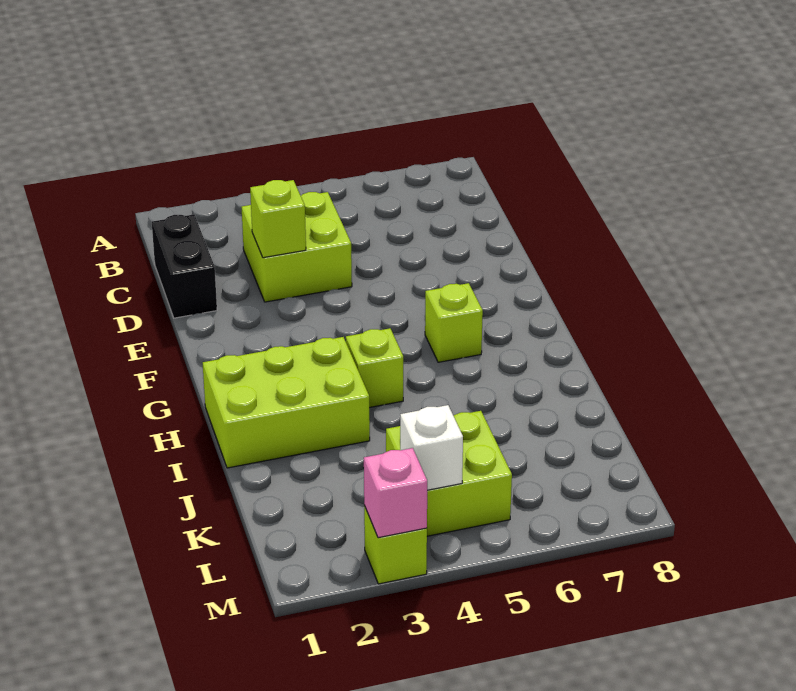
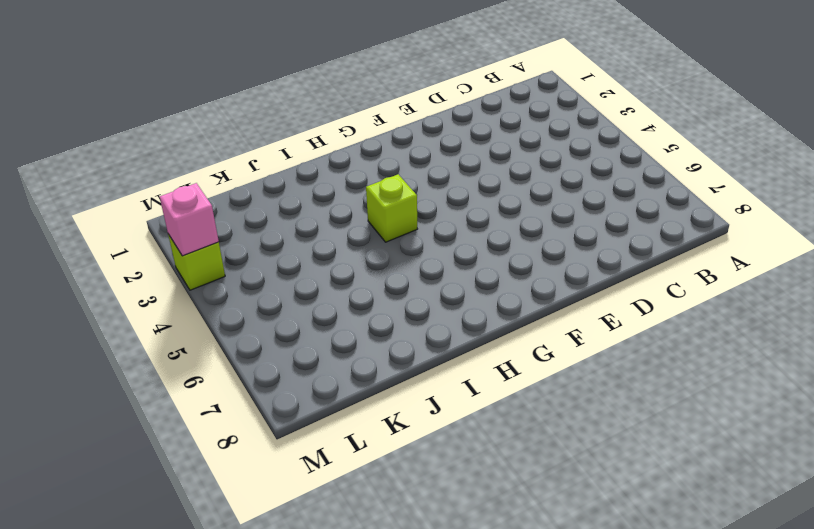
none -> black brick C1:D1 level 1
none -> lime brick C3:D4 level 1

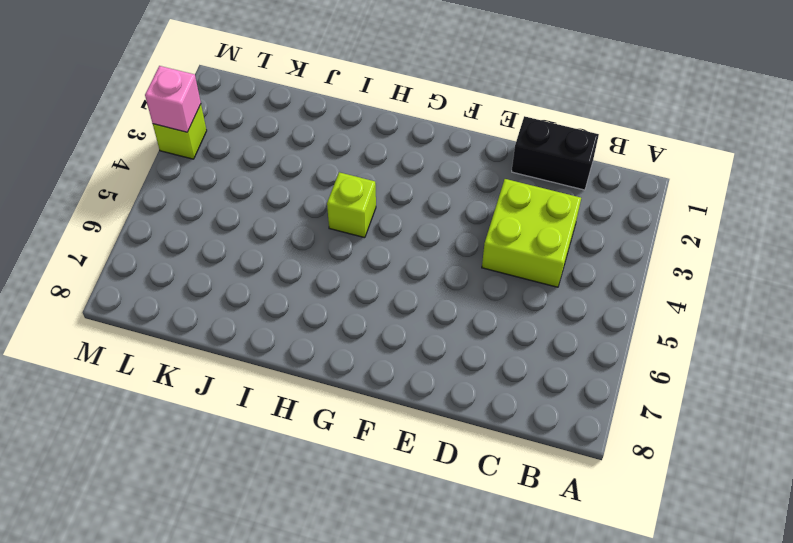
none -> lime brick G6 level 1
none -> lime brick H1:I3 level 1

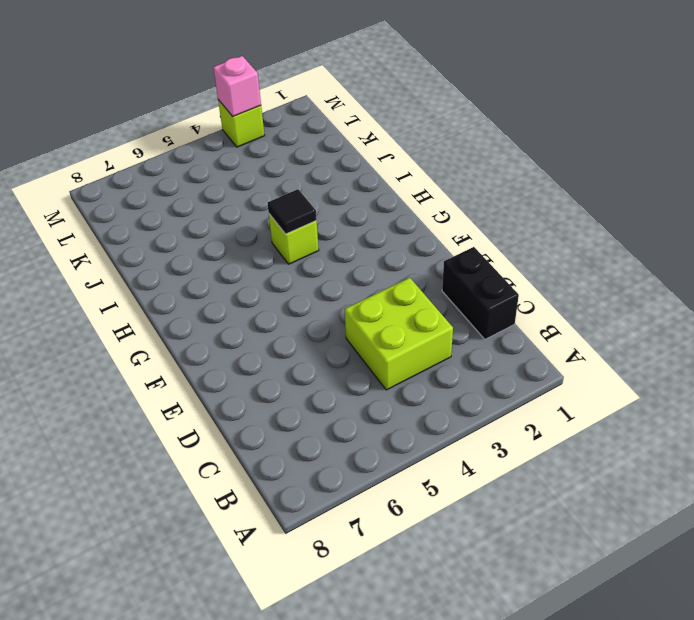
black tile H4 level 2 -> none
none -> lime brick G6 level 1
none -> lime brick H1:I3 level 1

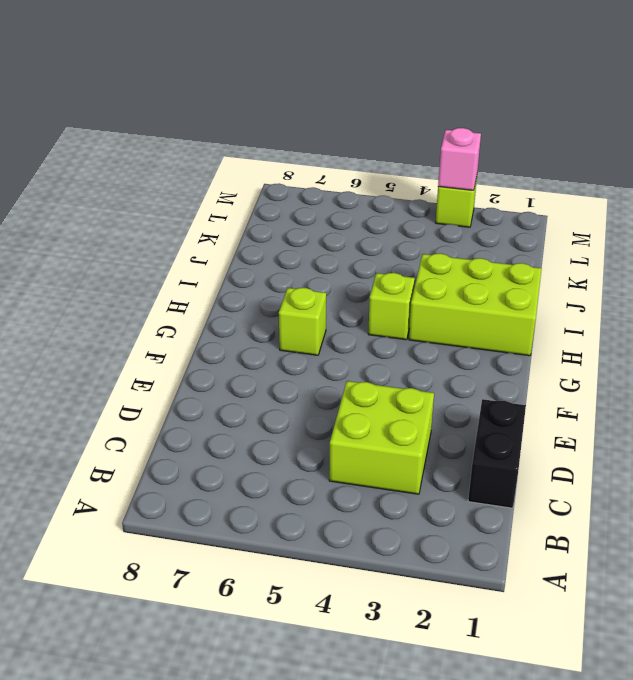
none -> lime brick K4:L5 level 1
none -> lime brick D3 level 2

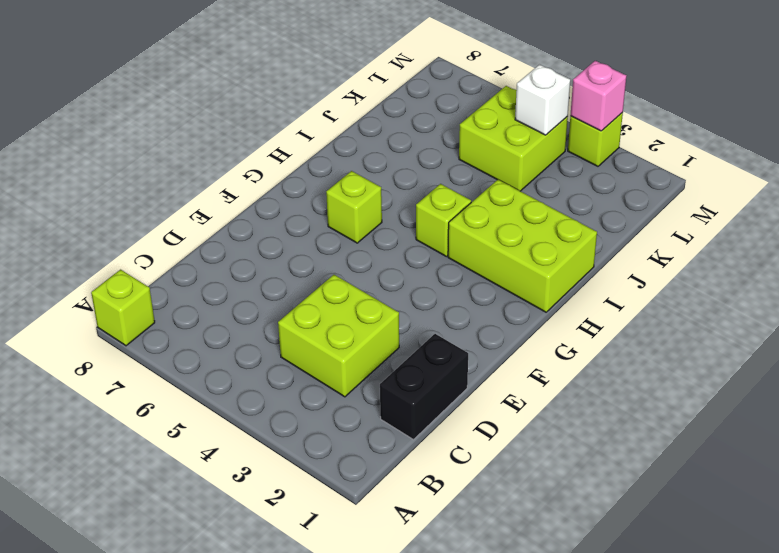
lime brick A8 level 1 -> lime brick D3 level 2

